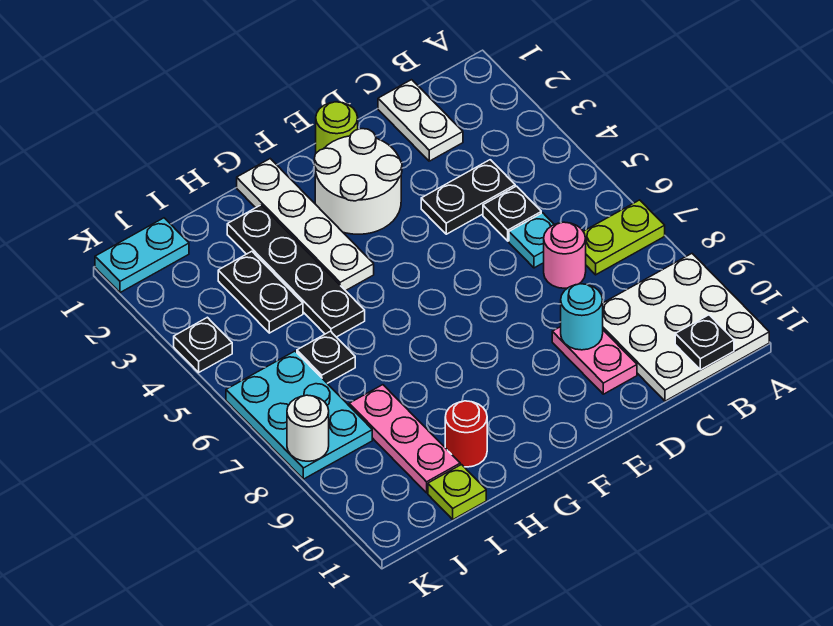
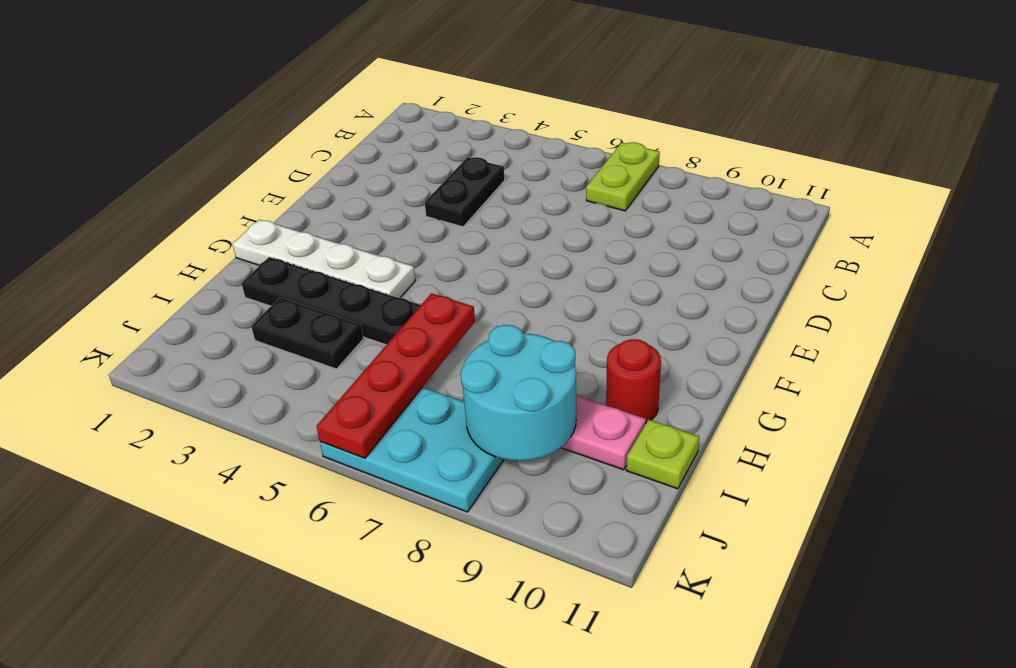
red plate H6:K6 level 2 -> none
cyan round brick I8:J9 level 2 -> none
none -> white plate A9:C11 level 1
none -> white plate C1:C2 level 1
none -> black plate C5 level 1

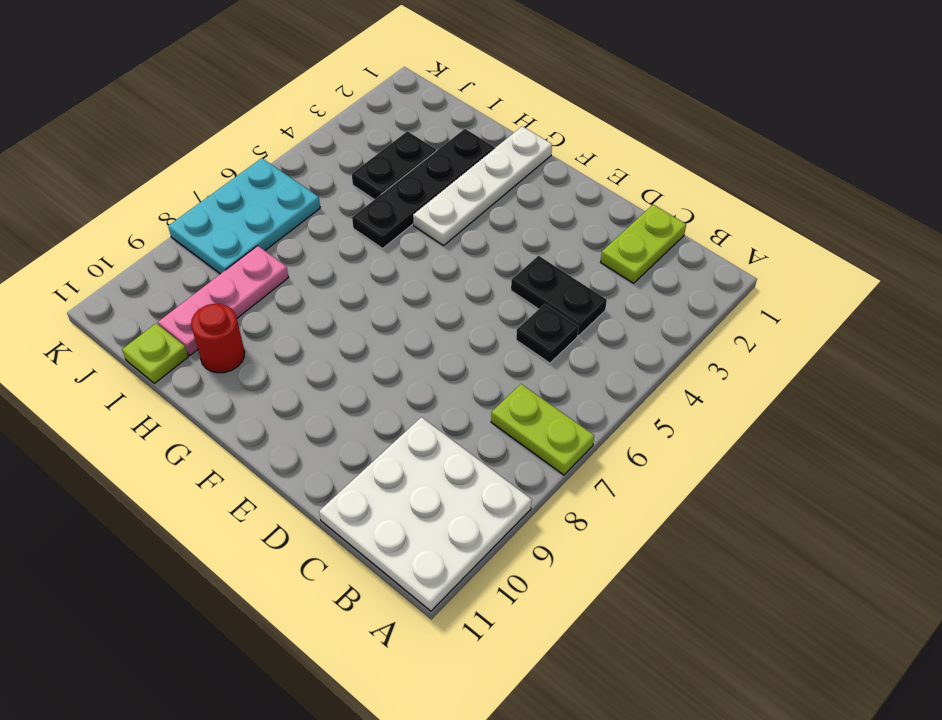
lime plate C1:C2 level 1 -> white plate C1:C2 level 1
none -> cyan plate C6 level 1
none -> pink round brick C7 level 1
none -> pink plate D9:D10 level 1

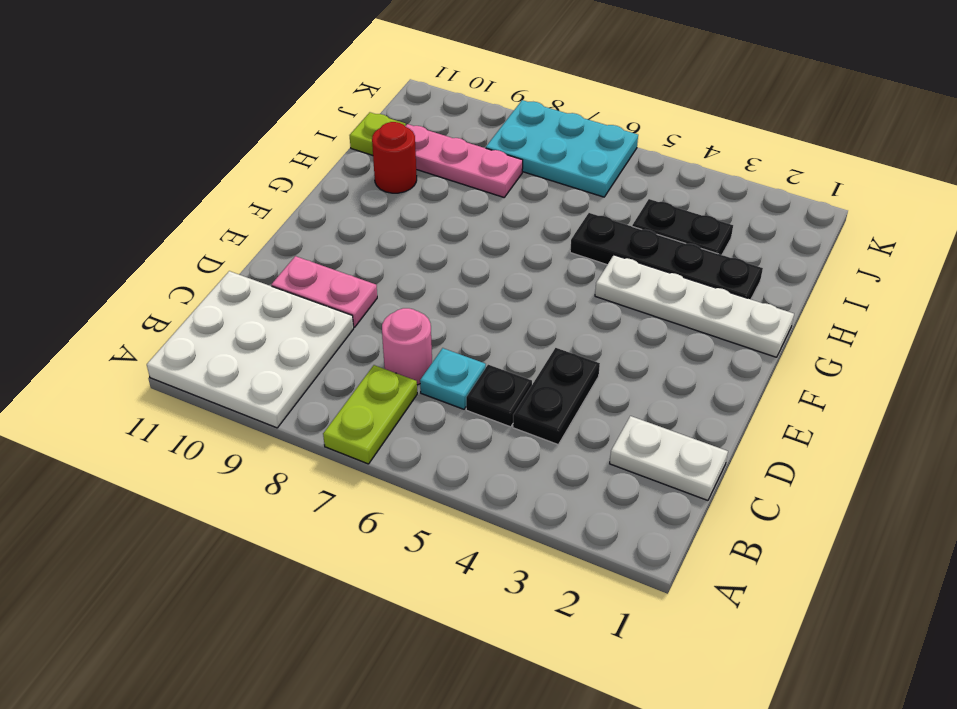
none -> lime round brick E1 level 1
none -> white round brick E2:F3 level 1
none -> black plate I6 level 1

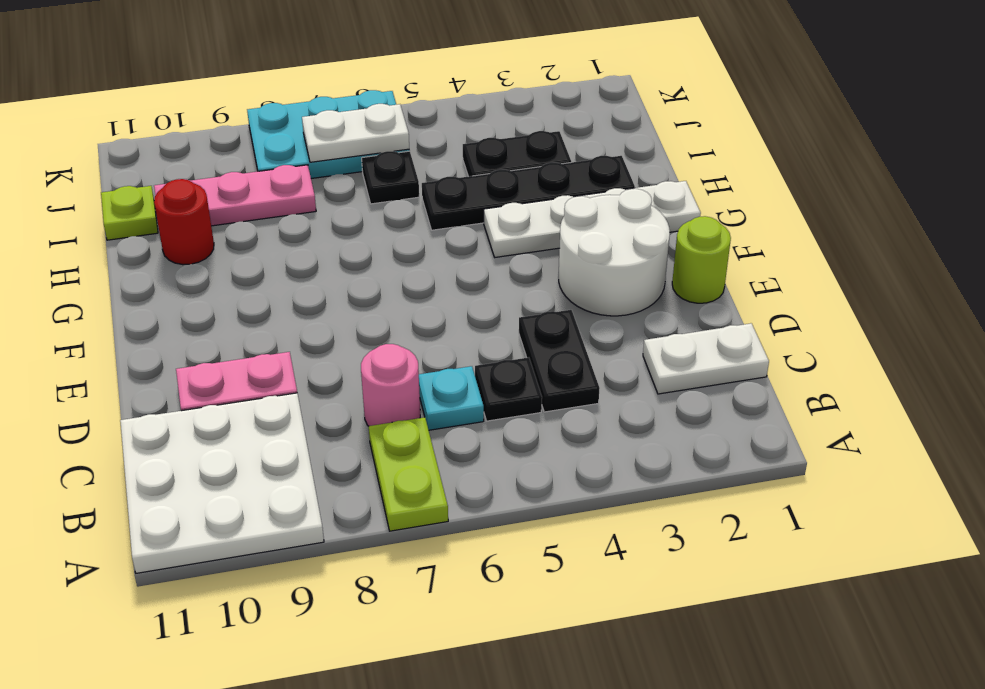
white plate J6:J7 level 2 -> none
none -> cyan plate J1:K1 level 1
none -> black plate K4 level 1
none -> black plate B11 level 2

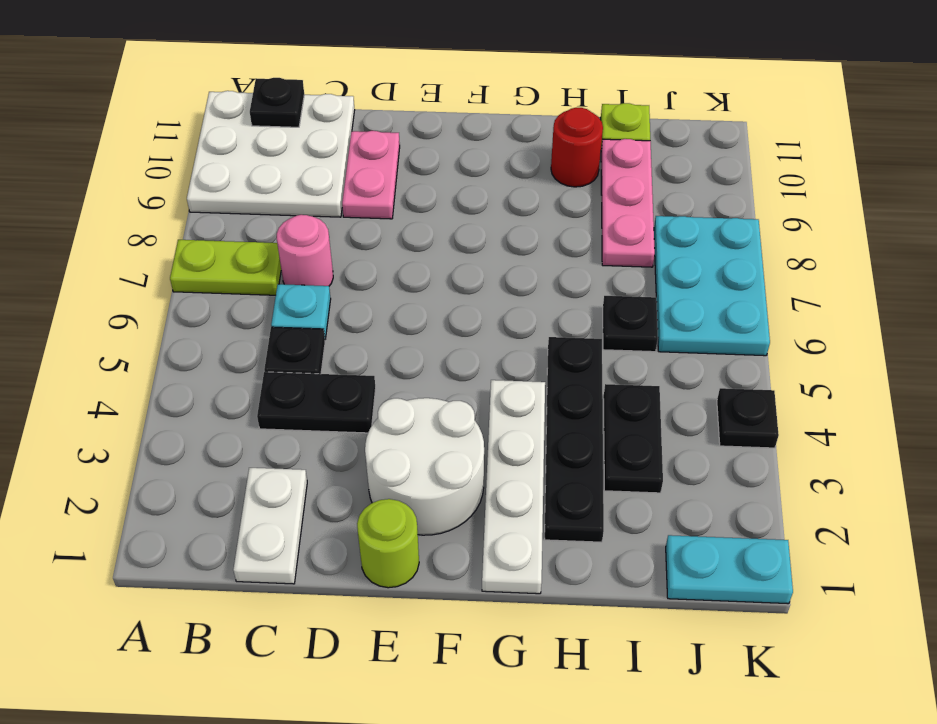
none -> cyan round brick D9 level 2
none -> white round brick K8 level 2

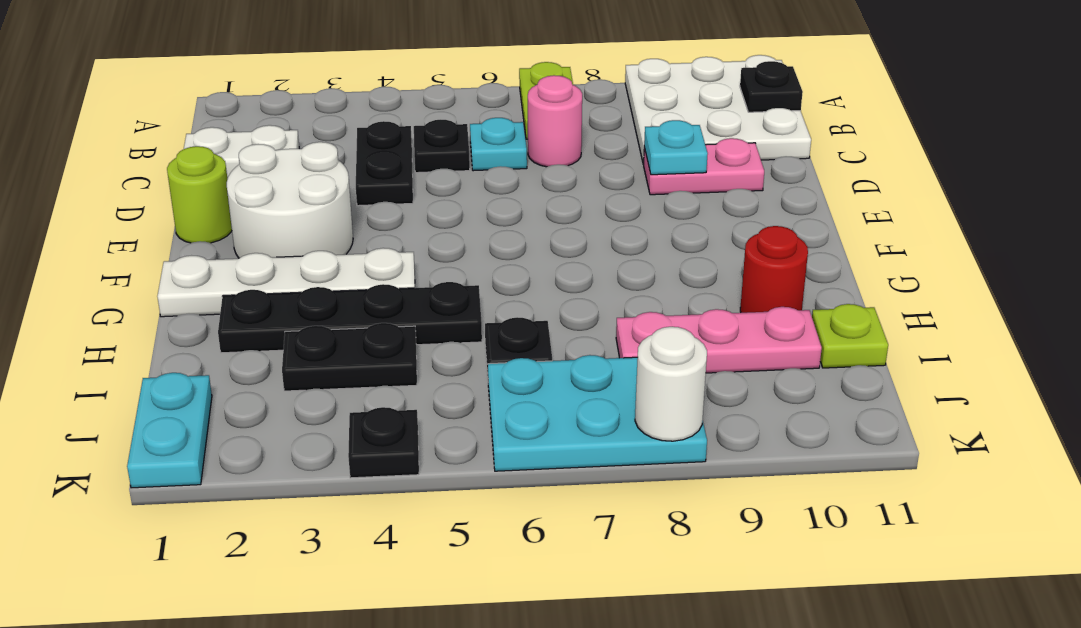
cyan plate D9 level 2 -> cyan round brick D9 level 2

